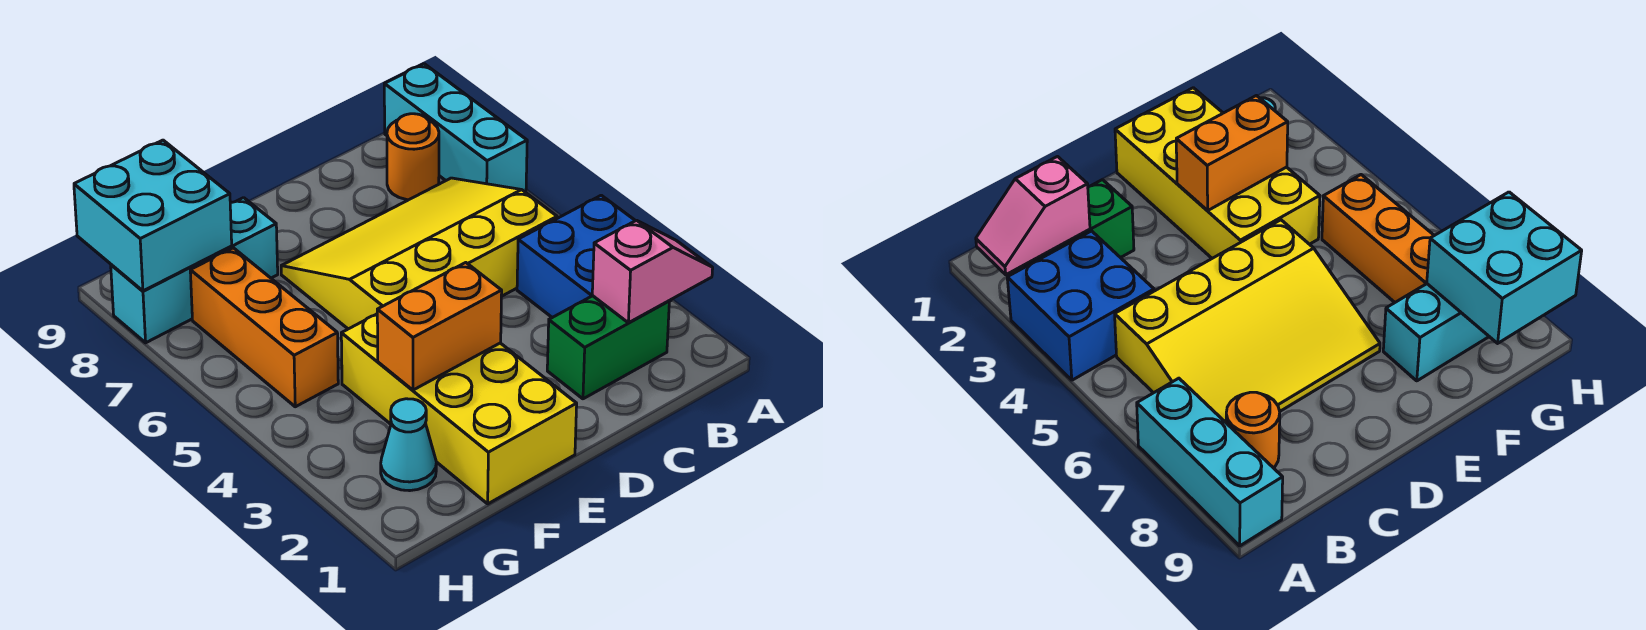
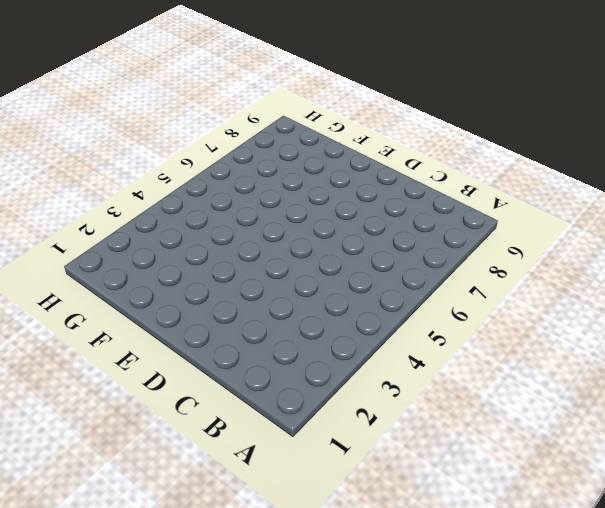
none -> blue brick A3:B4 level 1
none -> cyan brick A7:A9 level 1
none -> green brick B2:C2 level 1

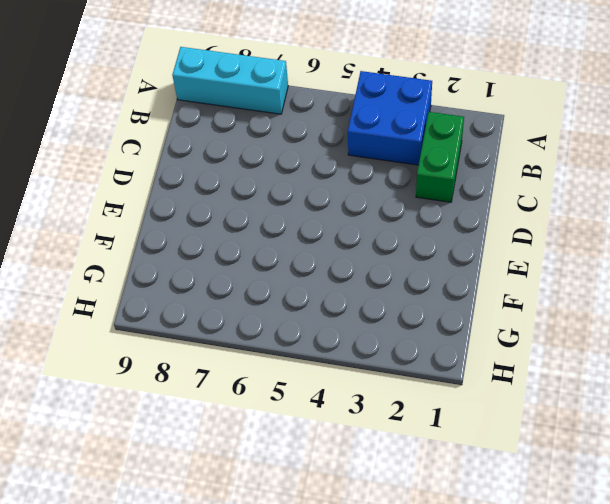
none -> yellow slope B5:E7 level 1 top 5
none -> orange round brick B8 level 1
none -> yellow brick E1:F4 level 1

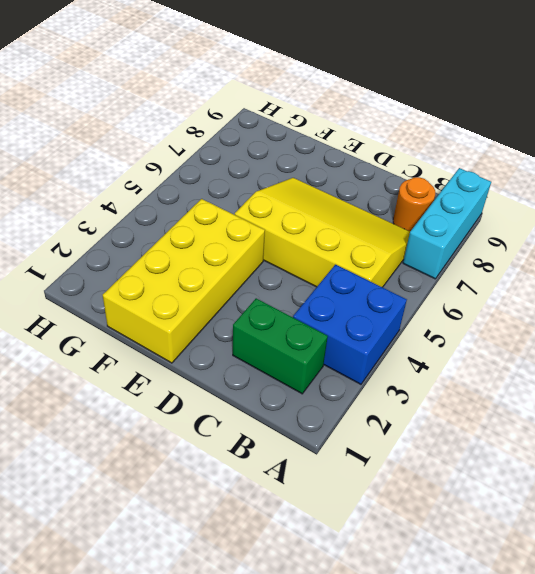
none -> cyan brick F8:H8 level 1
none -> cyan cone G2 level 1
none -> orange brick G5:G7 level 1

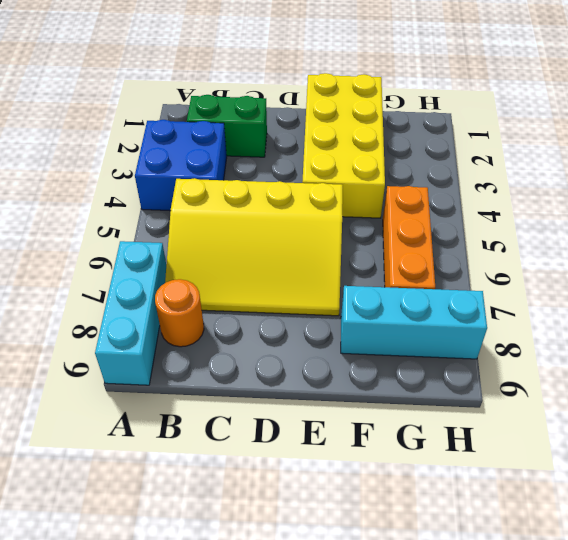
none -> cyan cone G2 level 1
none -> pink slope A2:B2 level 2 top B
none -> orange brick E3:F3 level 2

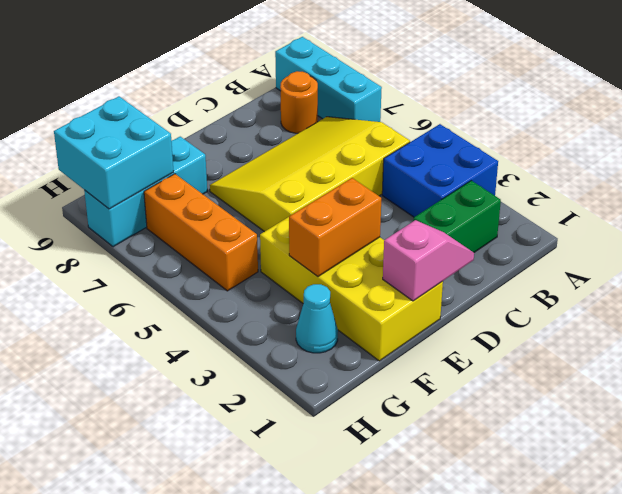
pink slope D1:E1 level 2 top E -> pink slope A2:B2 level 2 top B

